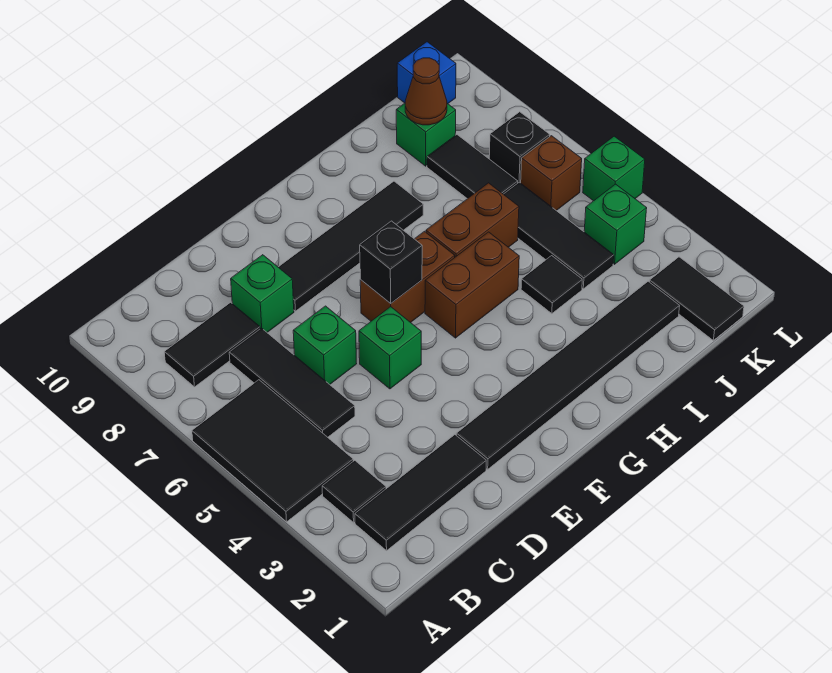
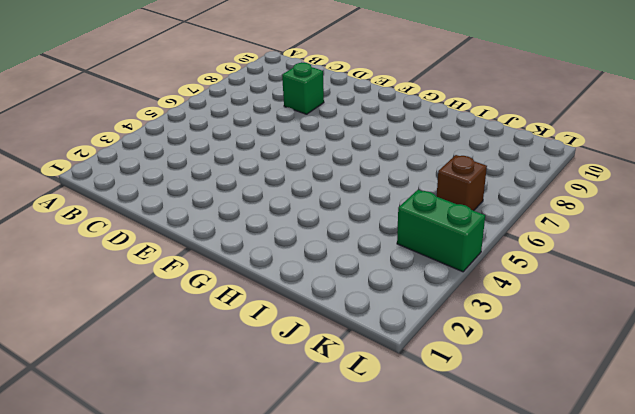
green brick K4:L4 level 1 -> green brick K4 level 1
none -> black tile A4:B6 level 1
none -> black tile B2:D2 level 1
none -> black tile B3 level 1

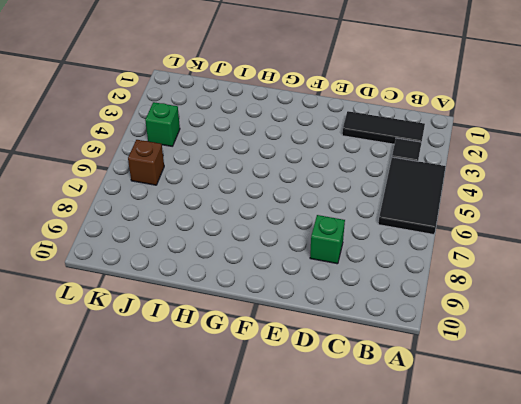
none -> black tile B8:C8 level 1
none -> black tile C5:C7 level 1
none -> green brick D6 level 1

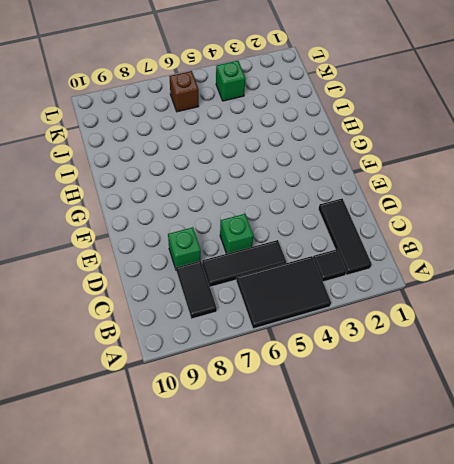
none -> black tile E2:J2 level 1
none -> green brick E5 level 1
none -> black tile E8:H8 level 1

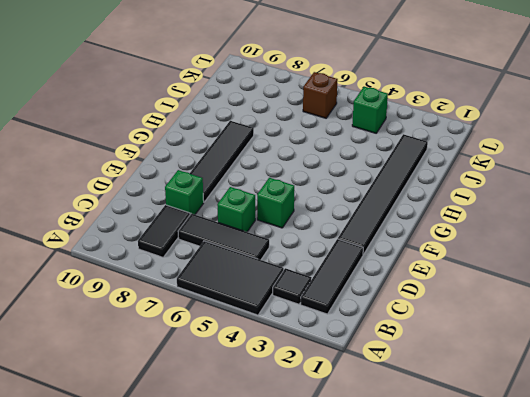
none -> brown brick F6:G6 level 1
none -> brown brick G5:H5 level 1
none -> brown brick H6:I6 level 1

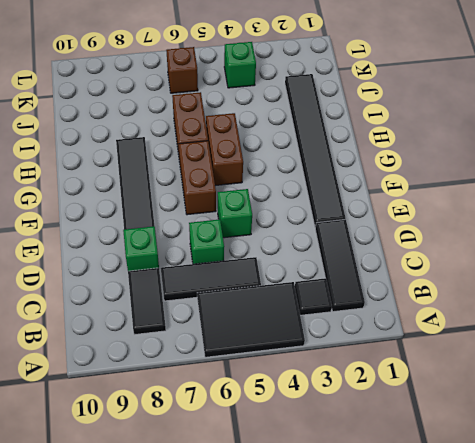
none -> black tile I4 level 1
none -> black tile J4:J6 level 1
none -> black tile J7:J8 level 1

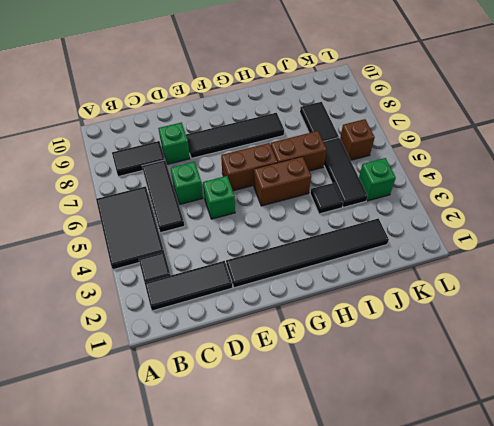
none -> green brick J9 level 1
none -> black tile K1:K2 level 1
none -> black brick K7 level 1

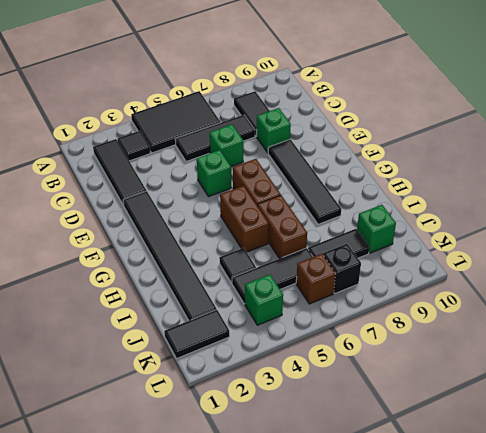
none -> blue brick K10 level 1
none -> green brick L5 level 1
none -> black brick F6 level 2

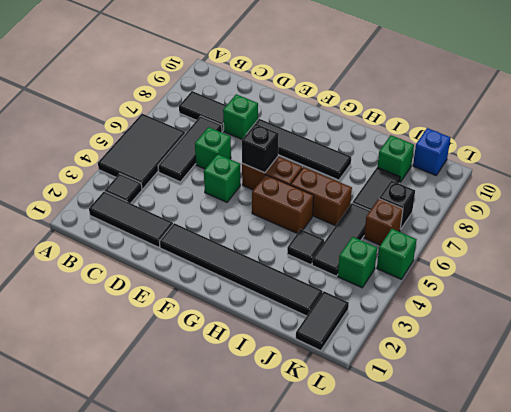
none -> brown cone J9 level 2

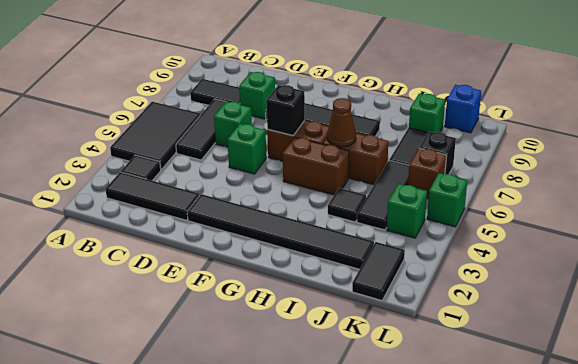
brown cone H6 level 2 -> brown cone J9 level 2

